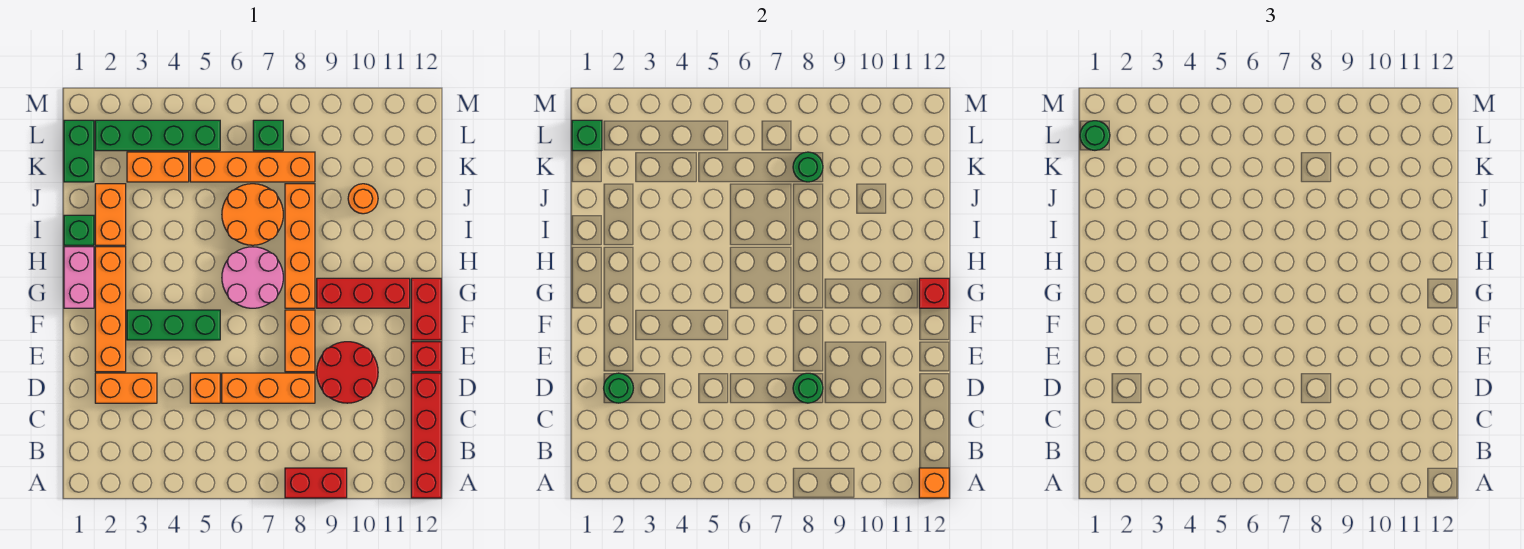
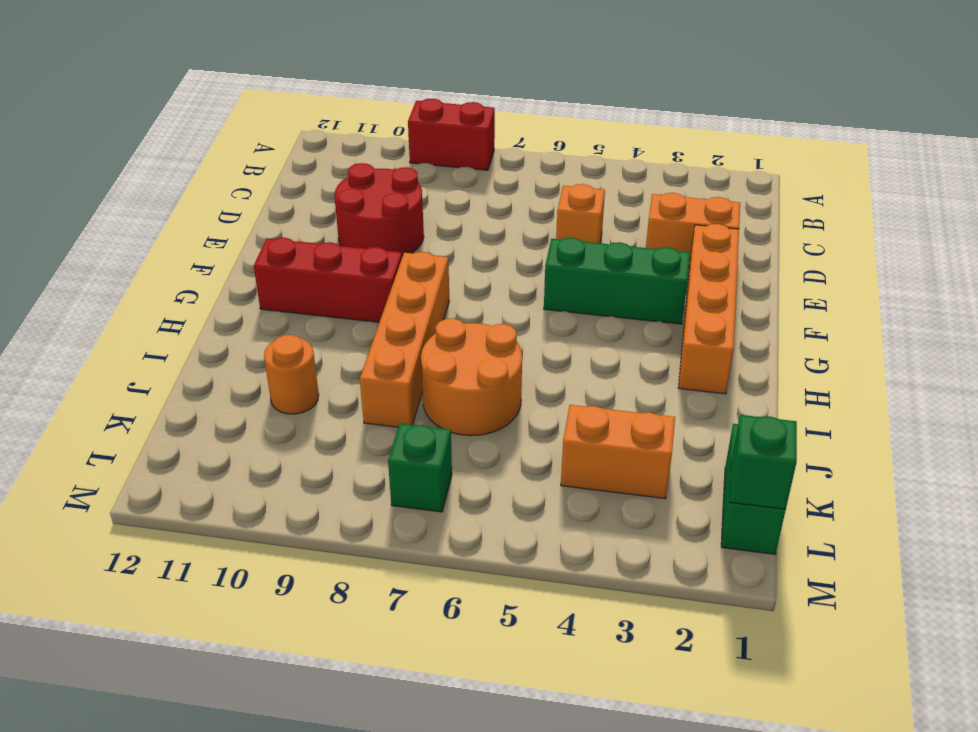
none -> red brick A12:D12 level 1
none -> orange brick D6:D8 level 1
none -> orange brick E8:F8 level 1
none -> red brick E12 level 1

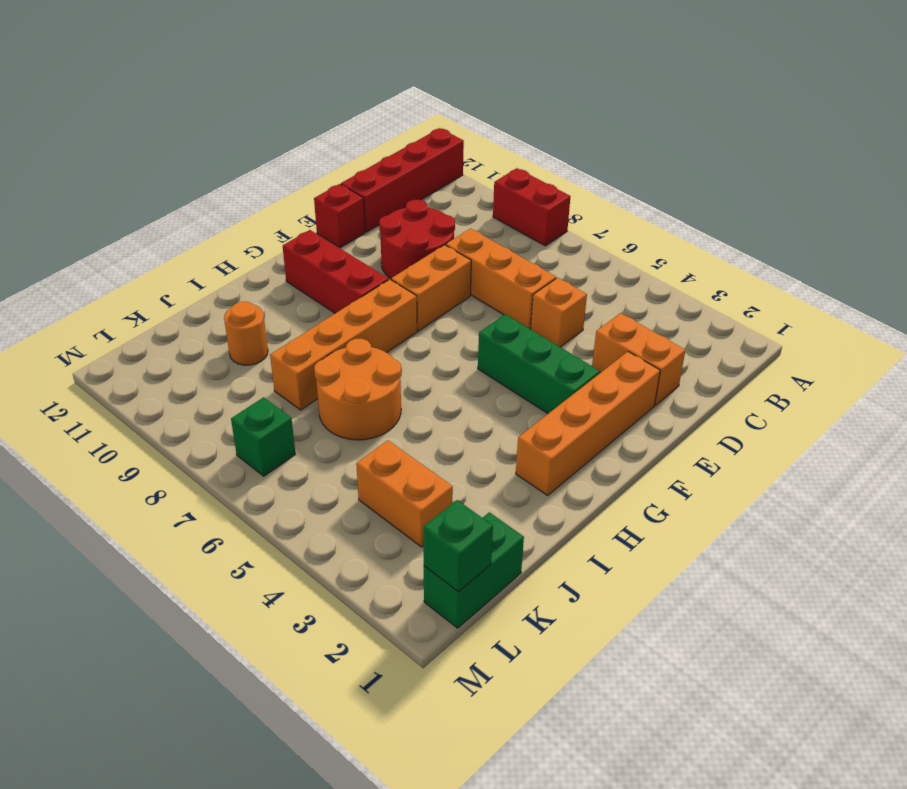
none -> red brick F12:G12 level 1
none -> pink brick G1:H1 level 1
none -> pink round brick G6:H7 level 1
none -> green brick I1 level 1

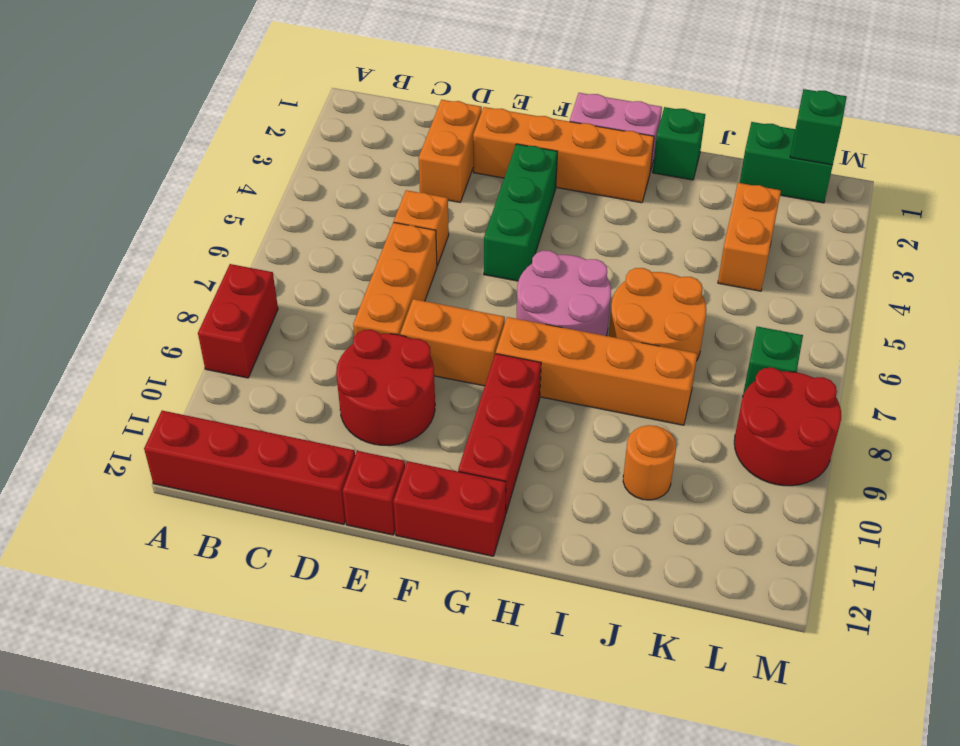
red round brick L8:M9 level 1 -> none
none -> orange brick I2:J2 level 1
none -> orange brick K5:K8 level 1
none -> green brick L2:L5 level 1
none -> orange brick A12 level 2

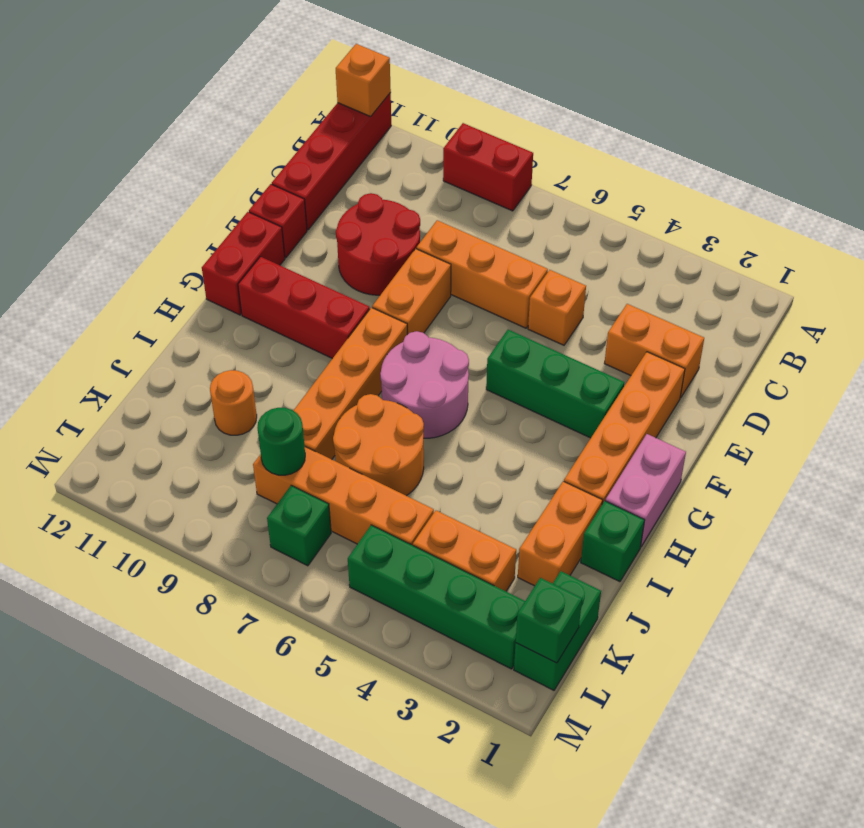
none -> green round brick D2 level 2
none -> green round brick D8 level 2
none -> red brick G12 level 2
none -> green round brick L1 level 3

